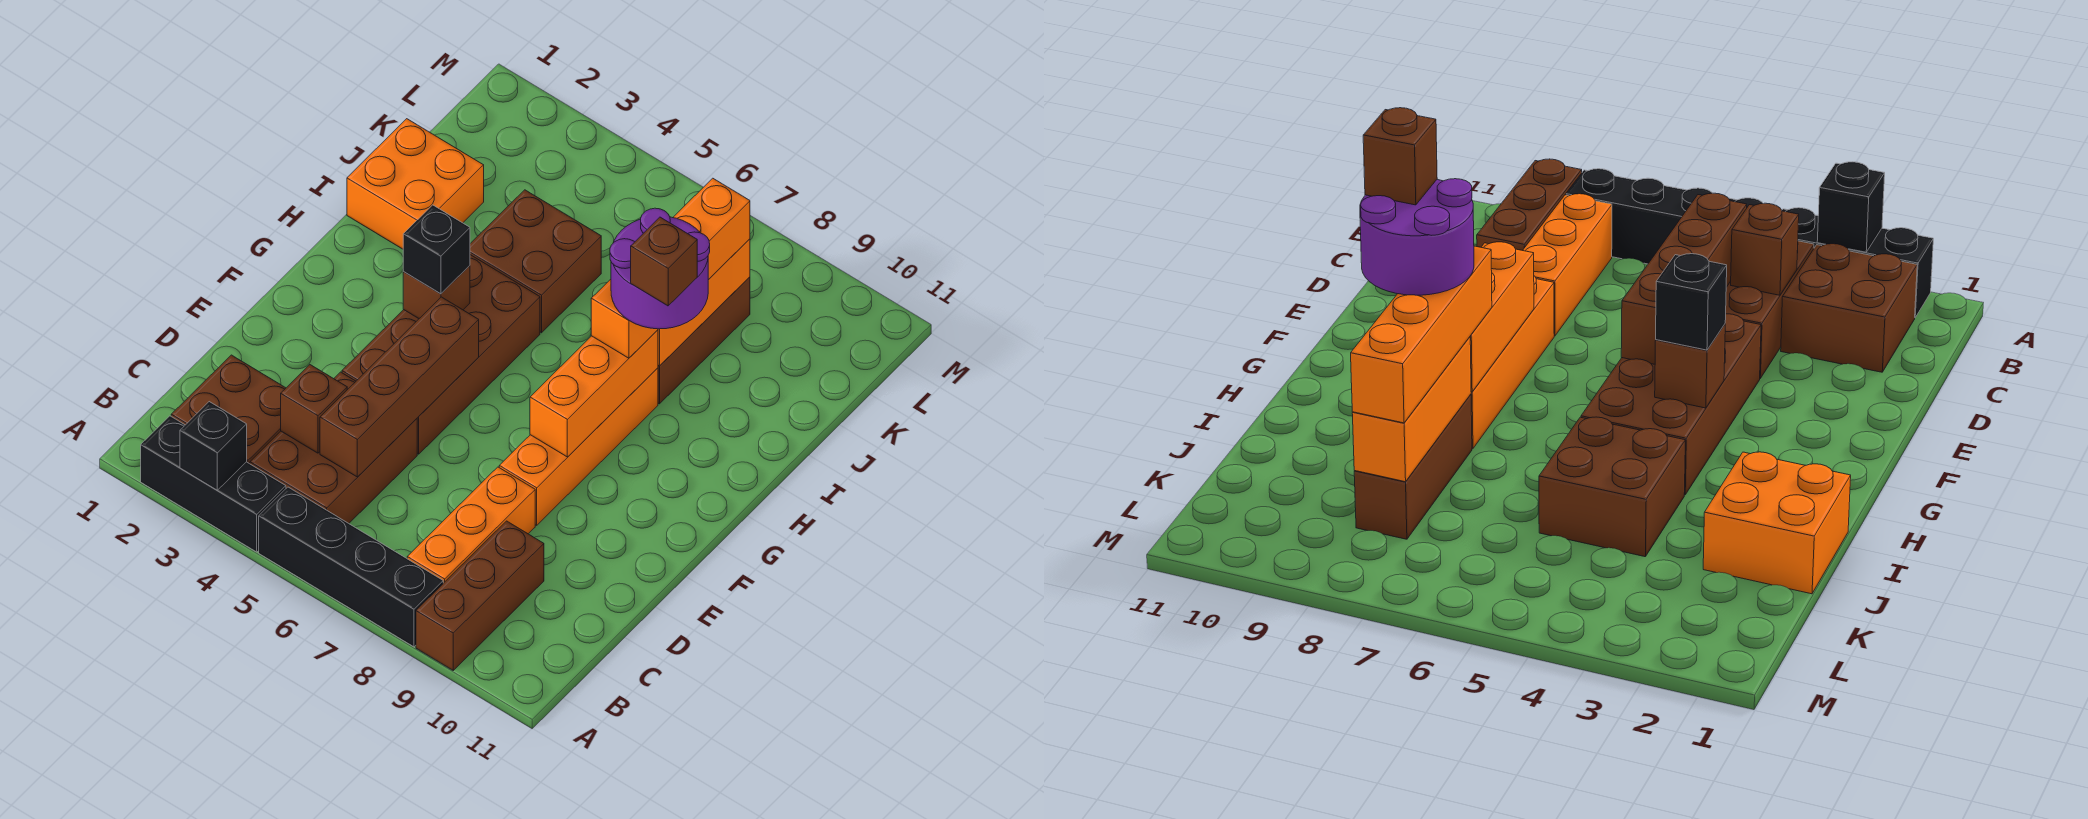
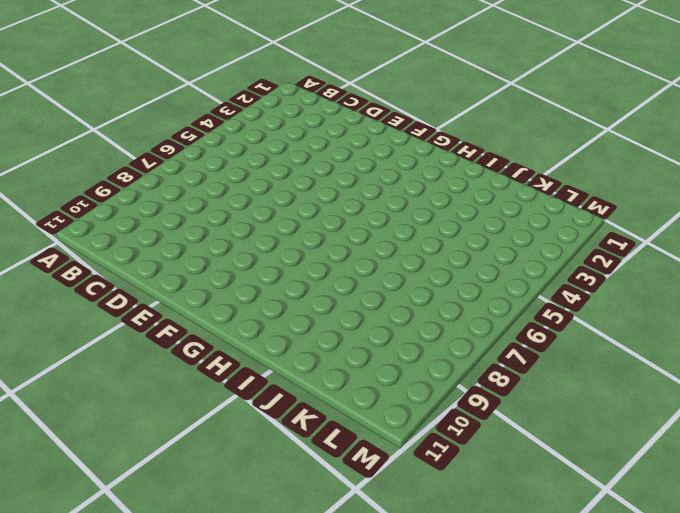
none -> black brick A2:A4 level 1
none -> black brick A5:A8 level 1
none -> brown brick A9:C9 level 1

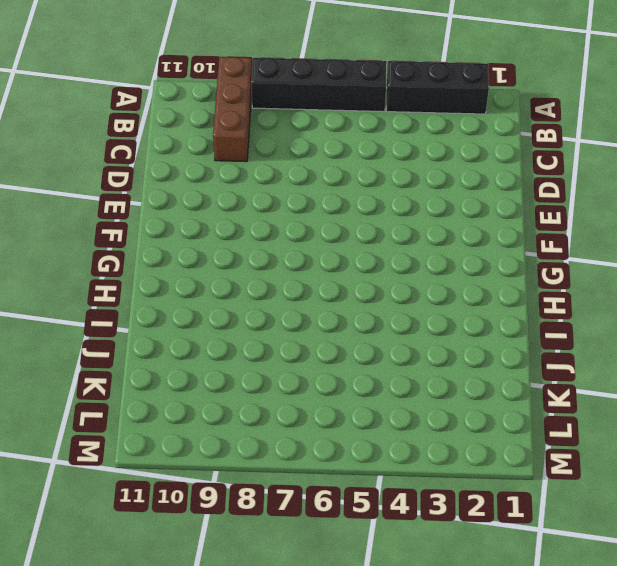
none -> brown brick B2:C3 level 1
none -> brown brick B4:D5 level 1
none -> orange brick B8:D8 level 1

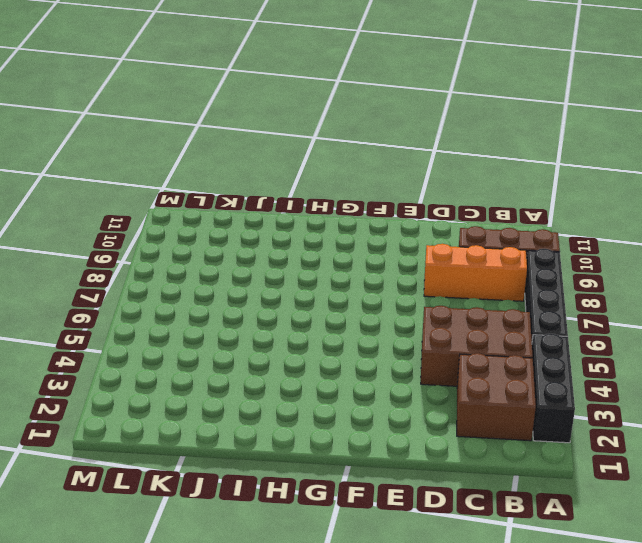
none -> brown brick E4:H5 level 1
none -> orange brick E8:H8 level 1
none -> orange brick I1:J2 level 1

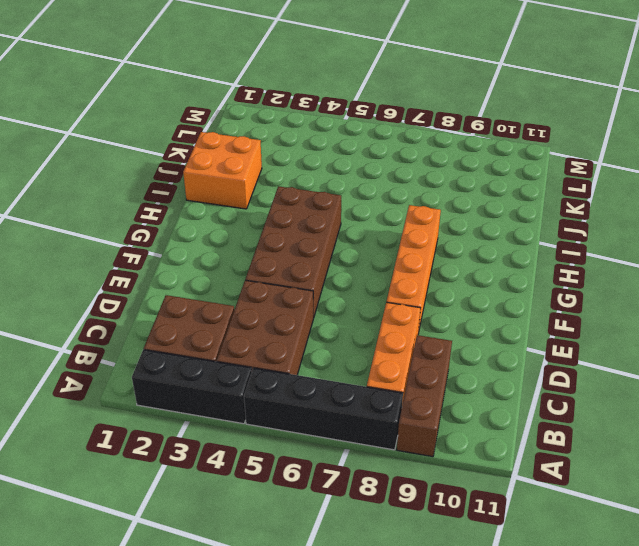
none -> brown brick I4:J5 level 1
none -> brown brick I8:K8 level 1
none -> black brick A3 level 2

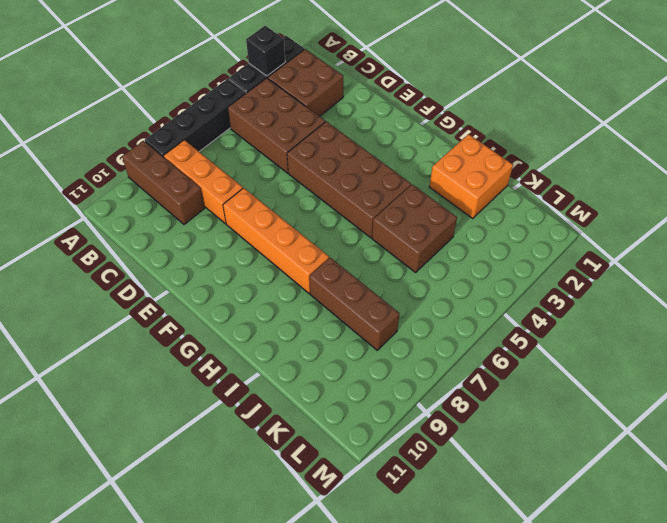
none -> brown brick C4 level 2
none -> brown brick C5:F5 level 2
none -> orange brick F8:H8 level 2

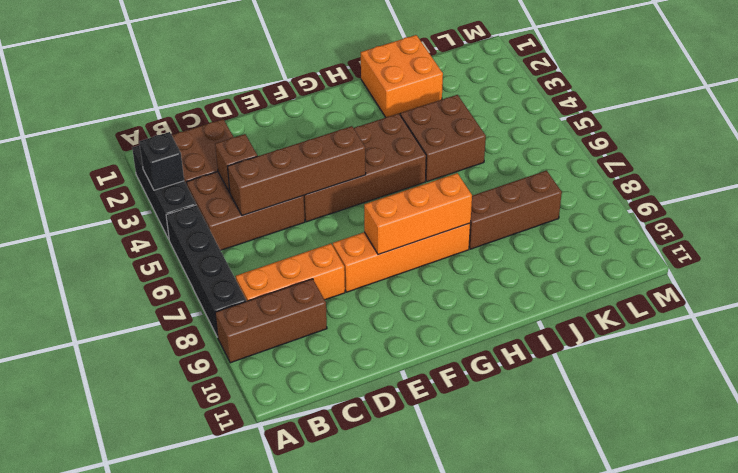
none -> brown brick G4 level 2
none -> orange brick I8:K8 level 2
none -> black brick G4 level 3

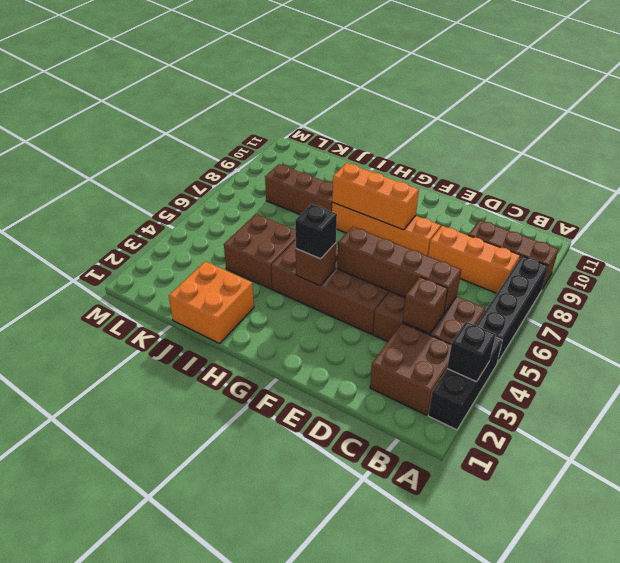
none -> orange brick I8:K8 level 2
none -> orange brick H8:K8 level 3
none -> purple round brick H8:I9 level 4

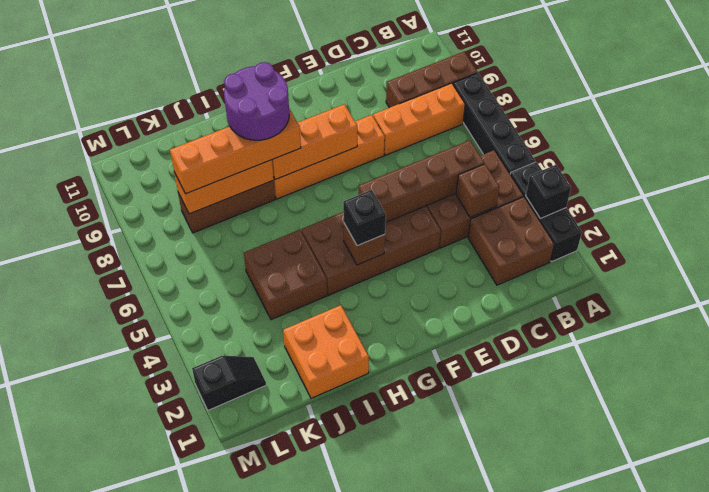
black slope L2:M2 level 1 top M -> none
none -> brown brick H9 level 5

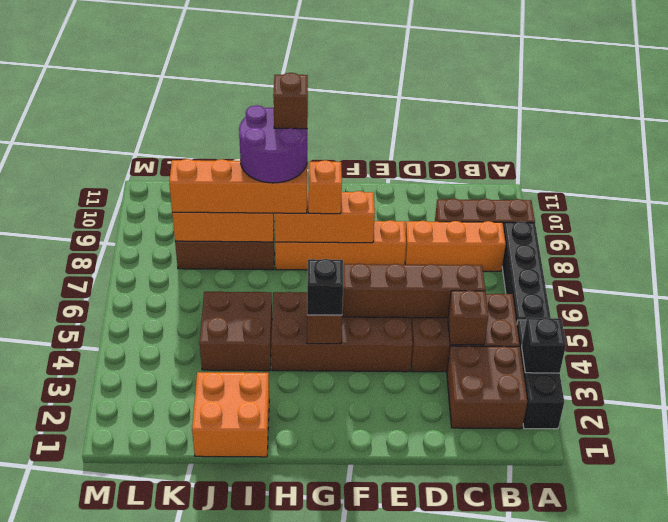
orange brick G8 level 3 -> none

